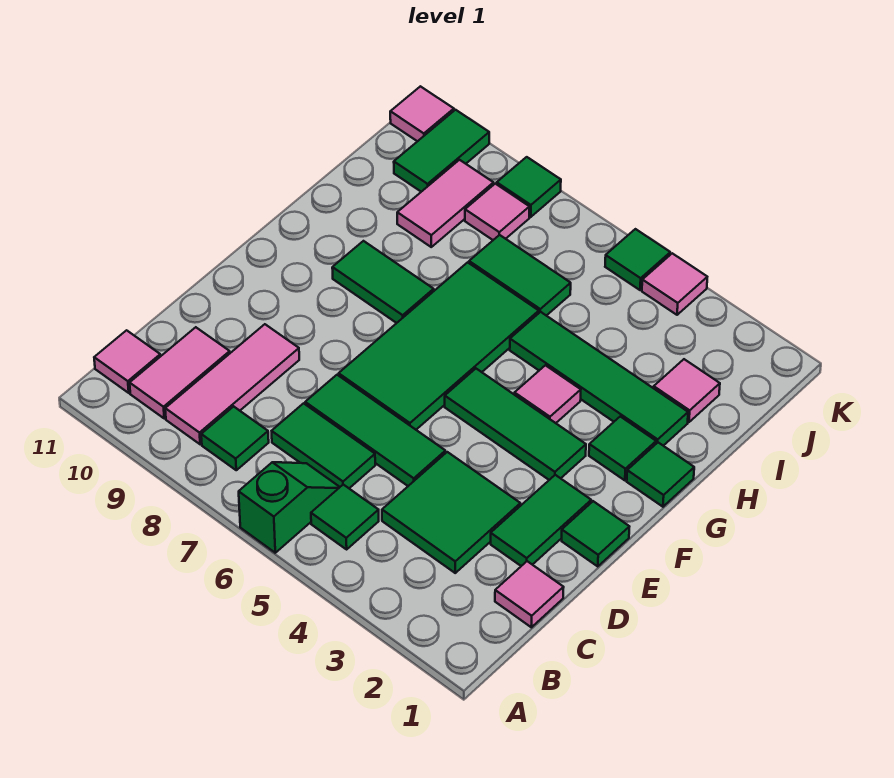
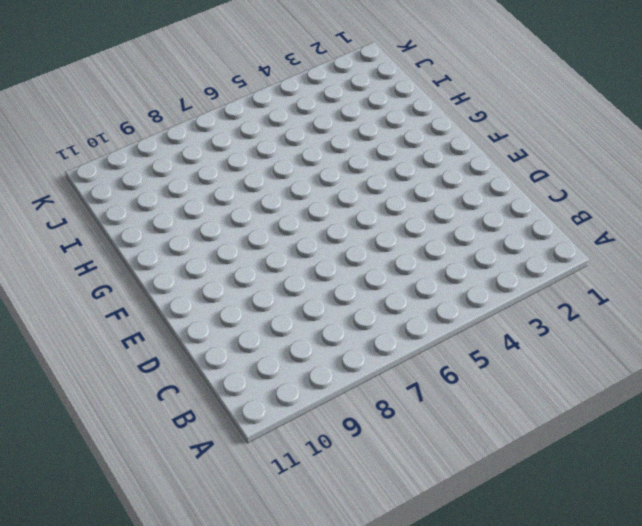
none -> green slope A6:B6 level 1 top A
none -> green tile B5 level 1
none -> green tile B8 level 1

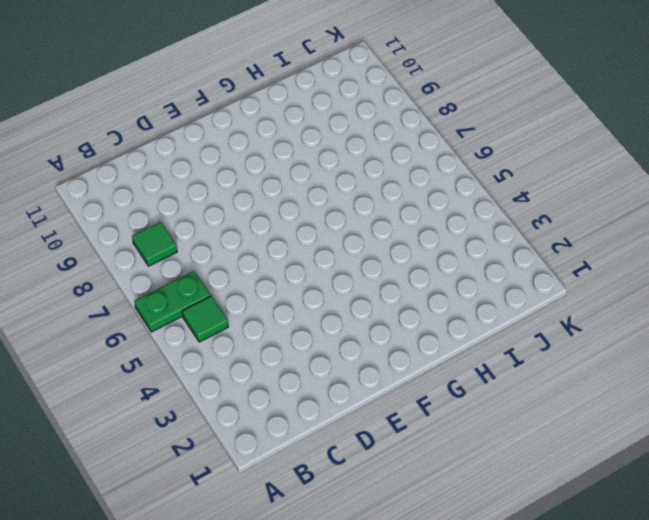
green plate A6:B6 level 1 -> green slope A6:B6 level 1 top A
none -> pink tile B9:D9 level 1
none -> pink tile B10:C10 level 1
none -> pink tile B11 level 1

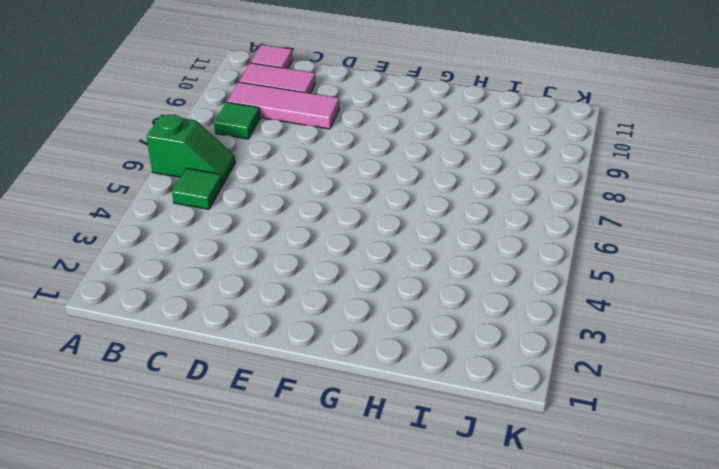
none -> pink tile C1 level 1
none -> green tile C3:D4 level 1
none -> green tile C6:C7 level 1

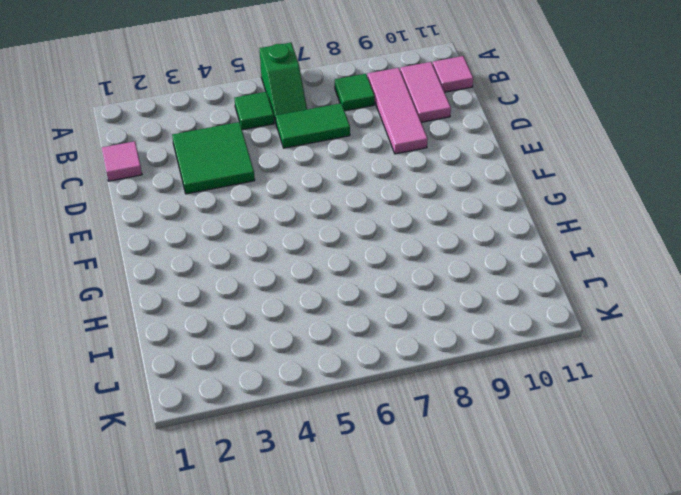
none -> green tile D2:E2 level 1
none -> green tile D5:D7 level 1
none -> green tile E1 level 1

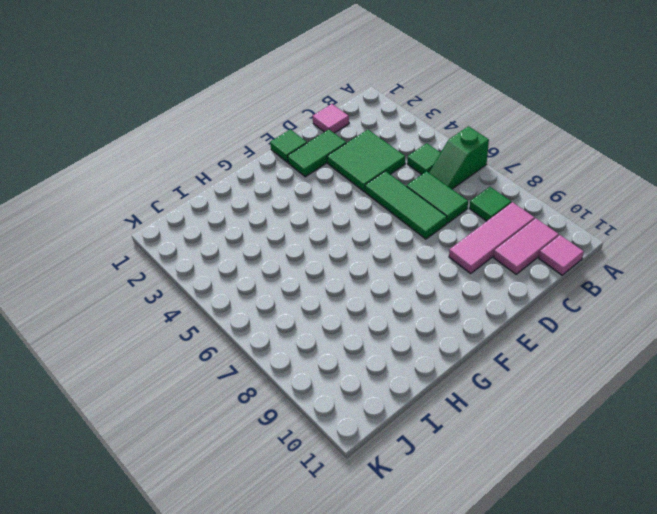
none -> green tile E6:H7 level 1
none -> green tile F3:F5 level 1
none -> green tile G1 level 1

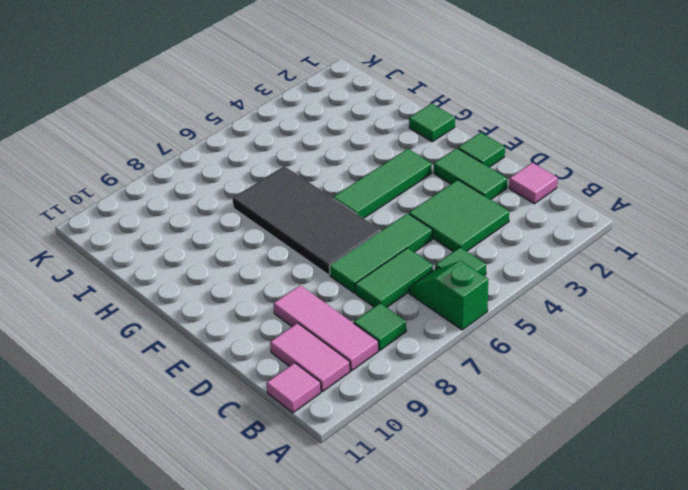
black tile E6:H7 level 1 -> green tile E6:H7 level 1
none -> green tile G2 level 1
none -> pink tile G4 level 1
none -> green tile G8:G9 level 1

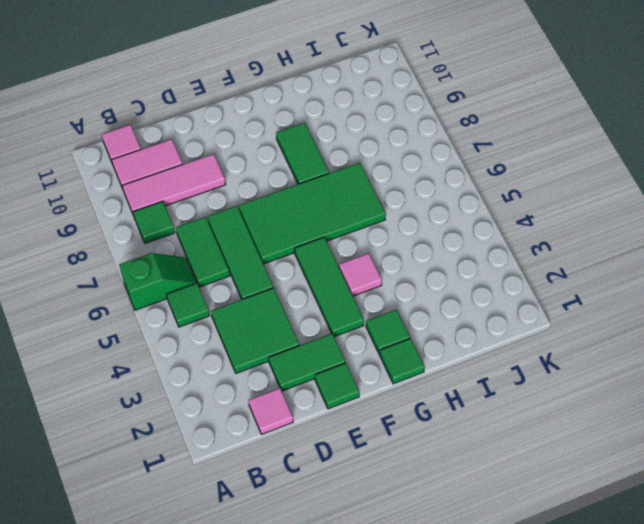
none -> green tile H2:H5 level 1
none -> pink tile I2 level 1
none -> green tile I6:I7 level 1

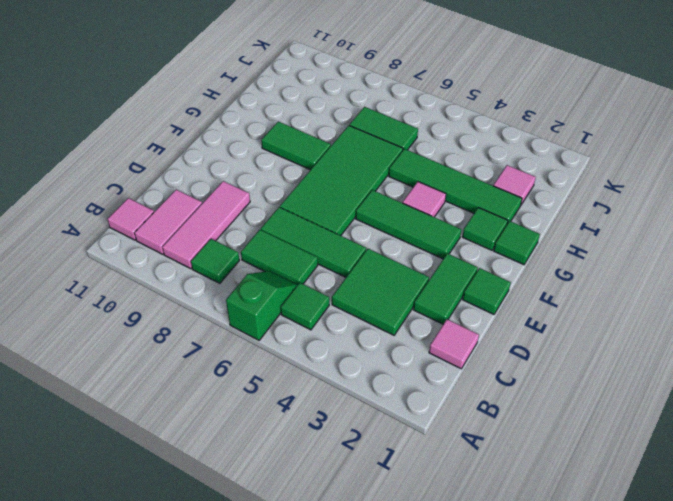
none -> pink tile I9:J9 level 1
none -> pink tile J8 level 1
none -> green tile J10:K10 level 1

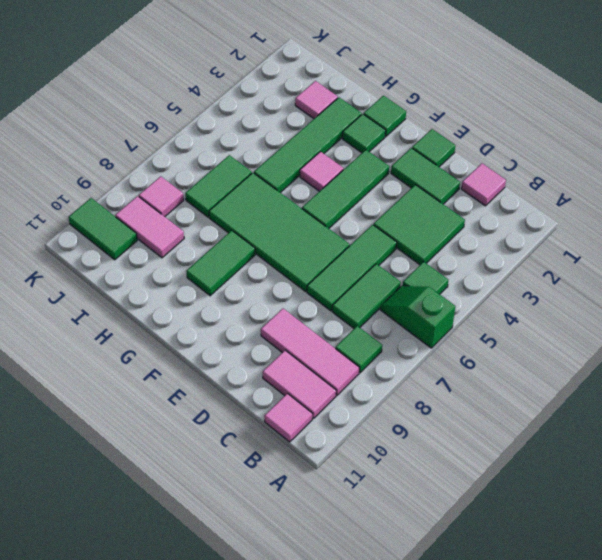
none -> pink tile K4 level 1
none -> green tile K5 level 1
none -> green tile K8 level 1

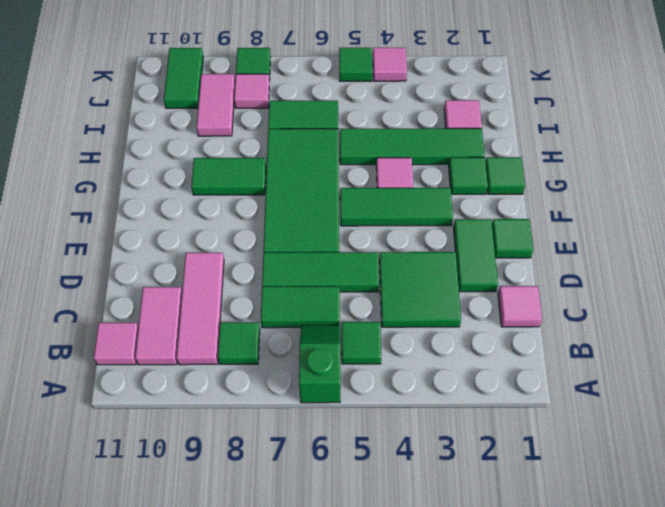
none -> pink tile K11 level 1

